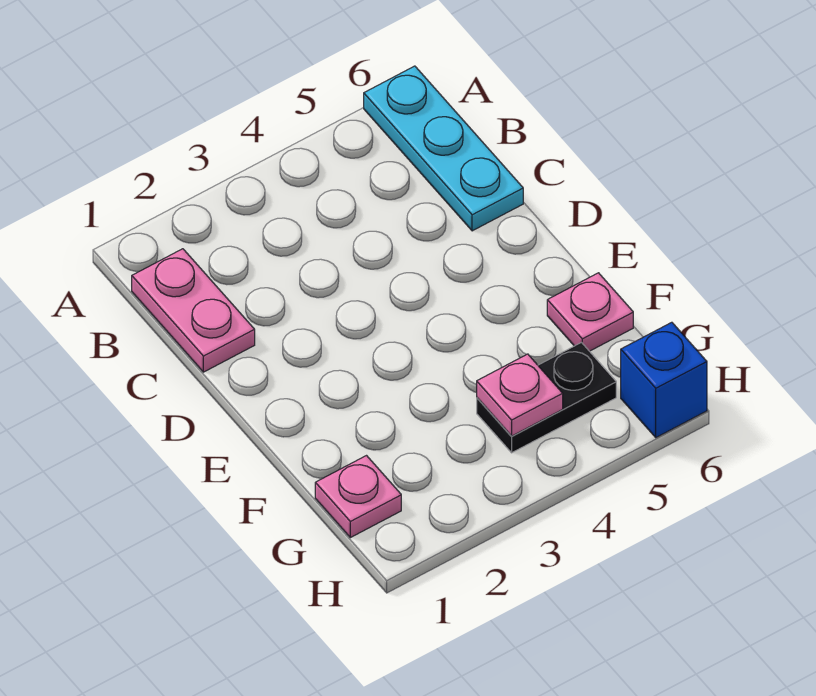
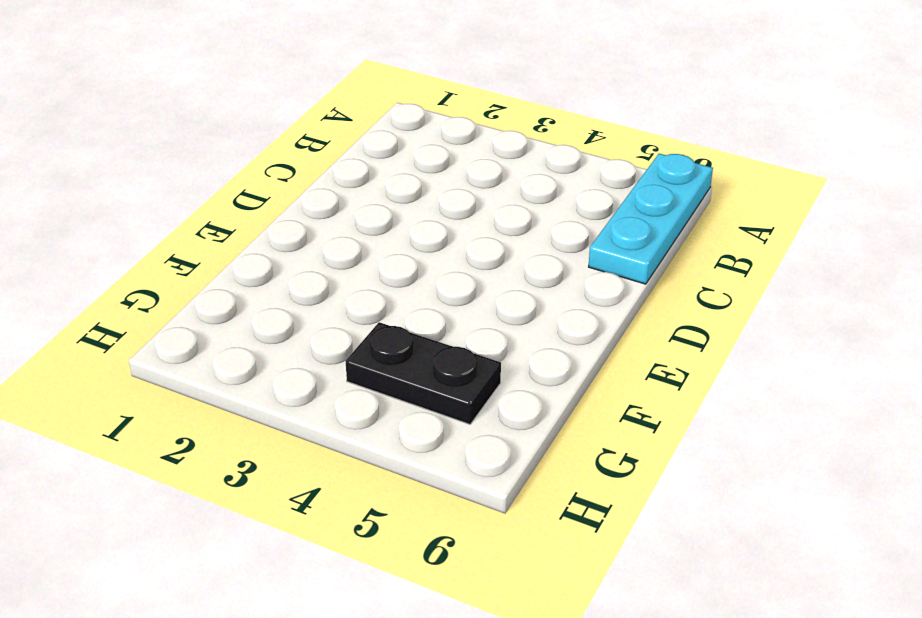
none -> pink plate B1:C1 level 1
none -> pink plate F6 level 1

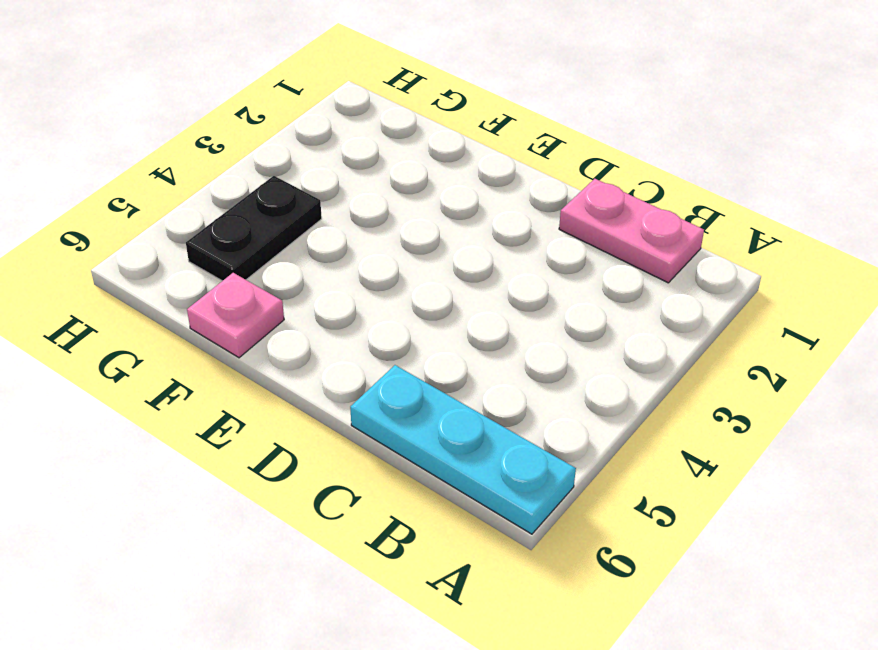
none -> pink plate G1 level 1
none -> blue brick H6 level 1

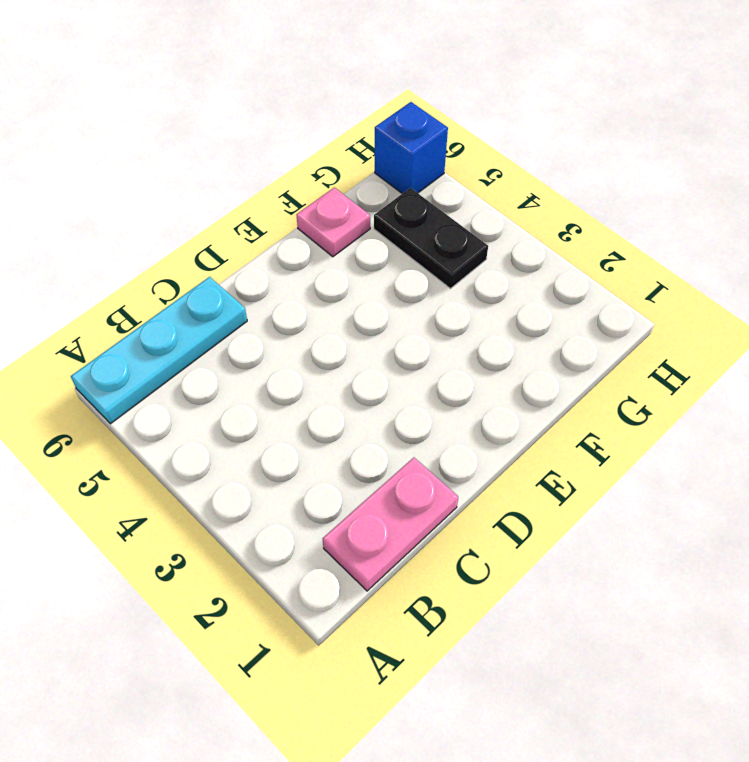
none -> pink plate G1 level 1
none -> pink plate G4 level 2

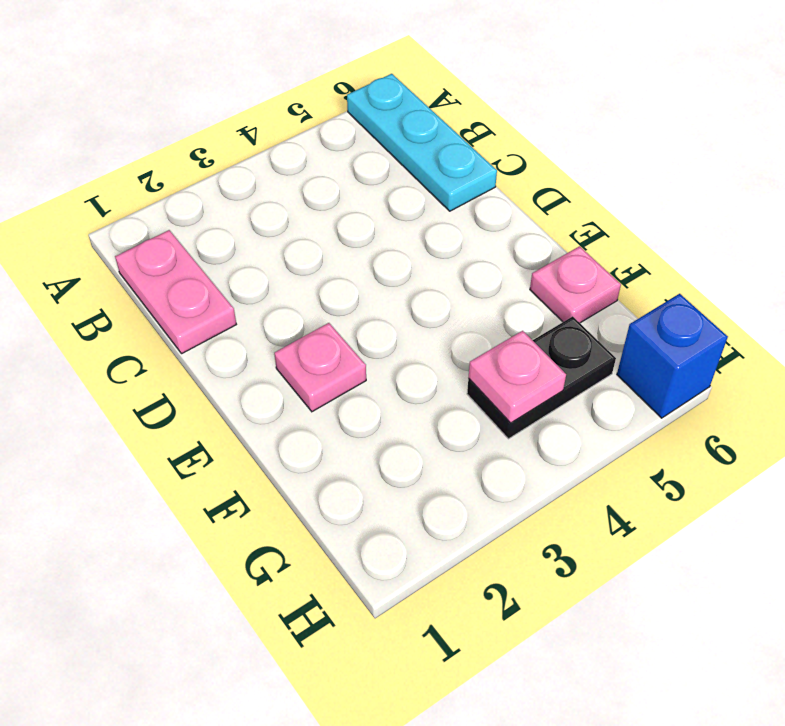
pink plate E2 level 1 -> pink plate G1 level 1

